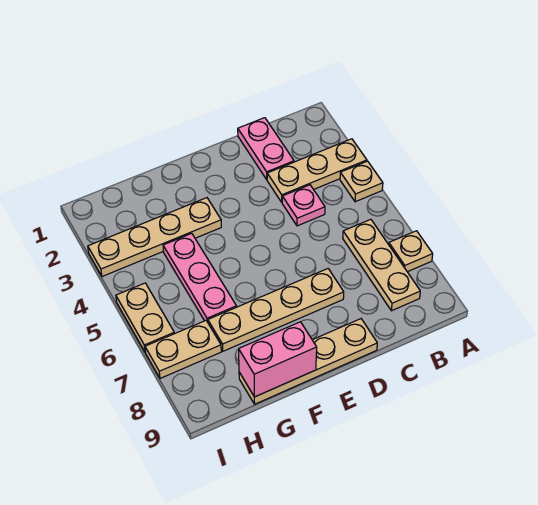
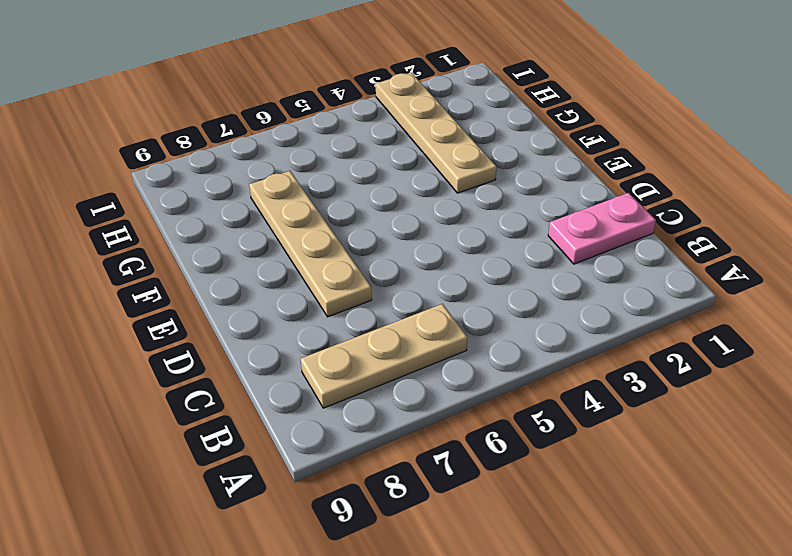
none -> tan plate A3:C3 level 1
none -> tan plate A4 level 1
none -> tan plate A7 level 1

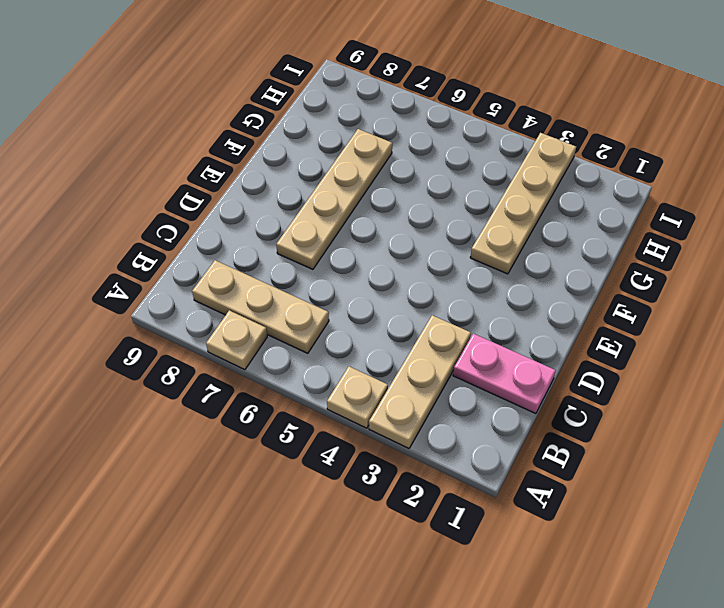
none -> pink plate C4 level 1
none -> tan plate D9:G9 level 1
none -> pink plate G4:G6 level 1

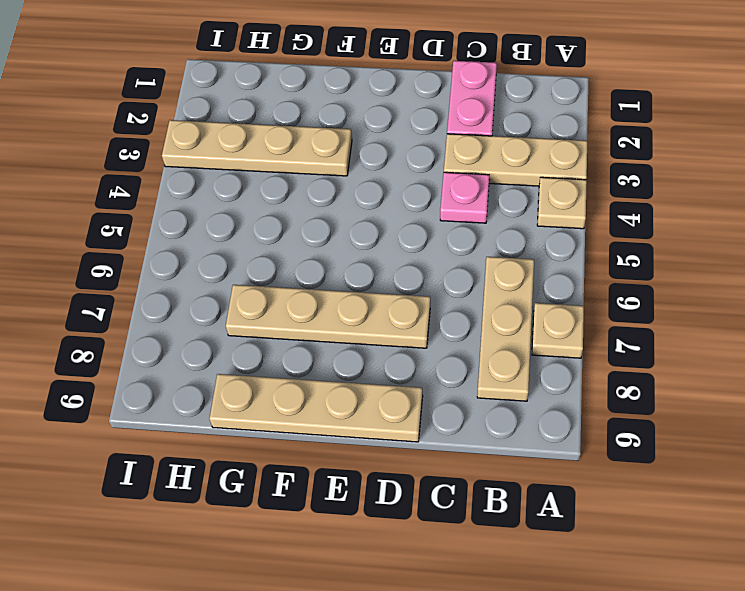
none -> pink plate G4:G6 level 1
none -> tan plate H7:I7 level 1
none -> tan plate I5:I6 level 1

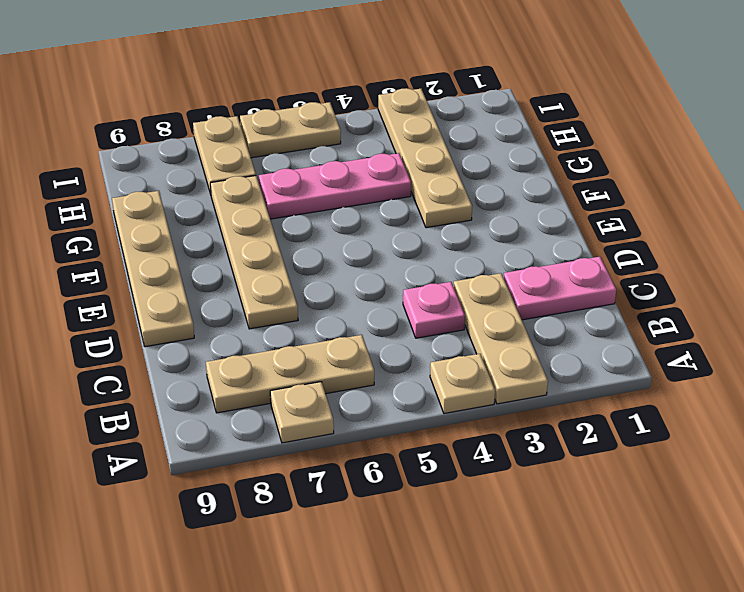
none -> pink brick F9:G9 level 2

